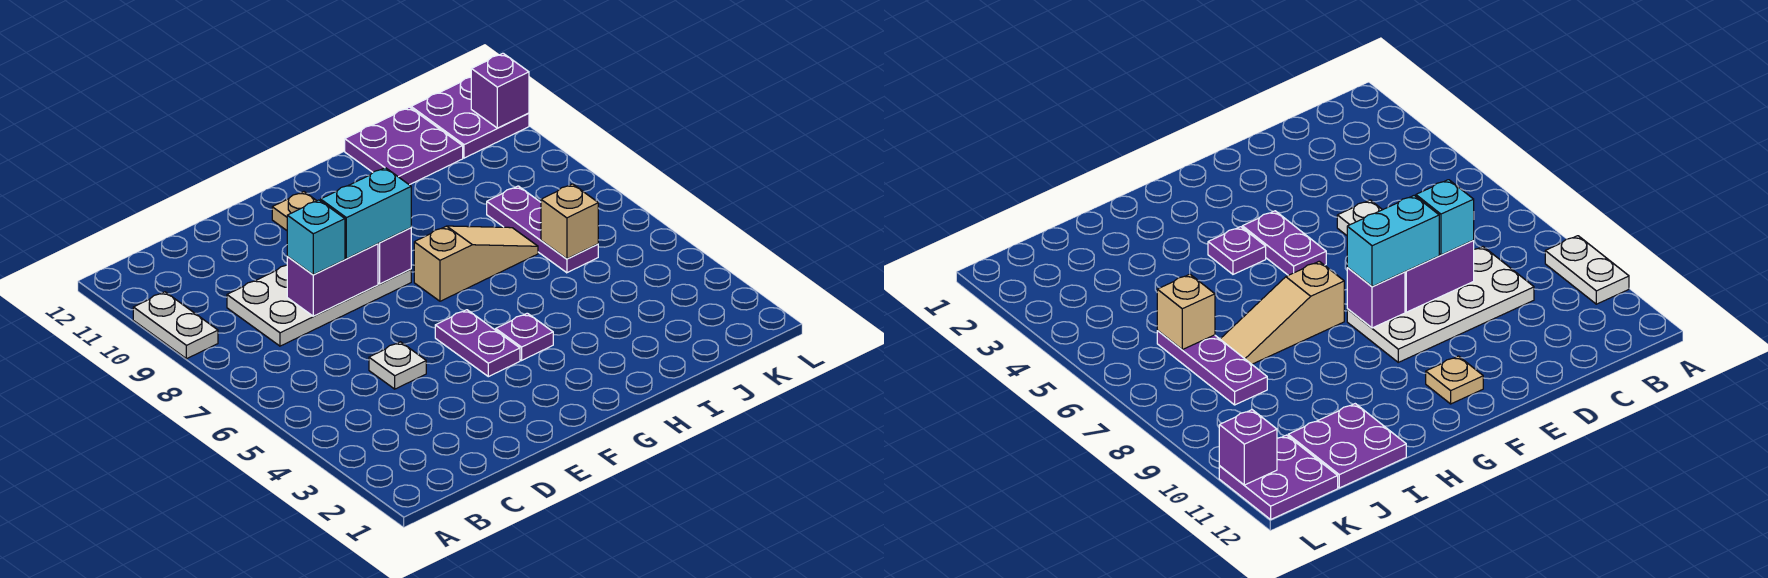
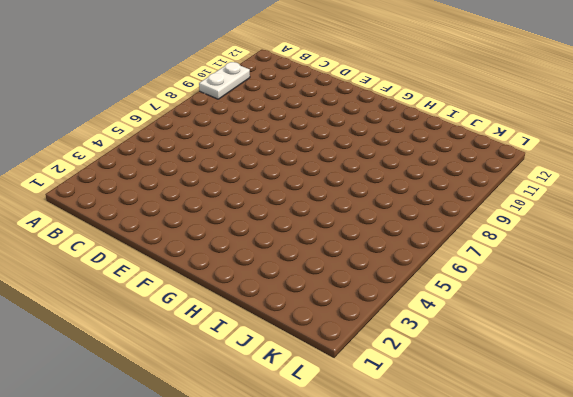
none -> white plate C8:F9 level 1
none -> white plate D5 level 1
none -> purple plate F4:F5 level 1

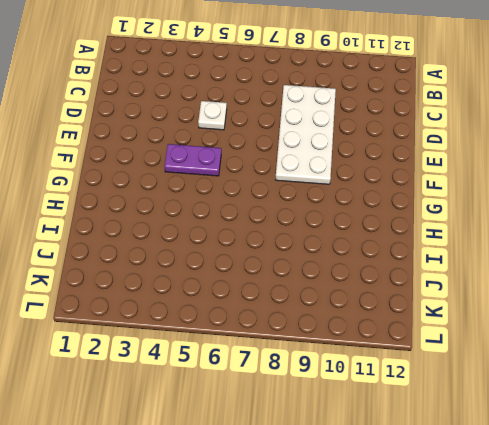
none -> white plate A9:A10 level 1
none -> tan plate F11 level 1
none -> purple plate G4 level 1

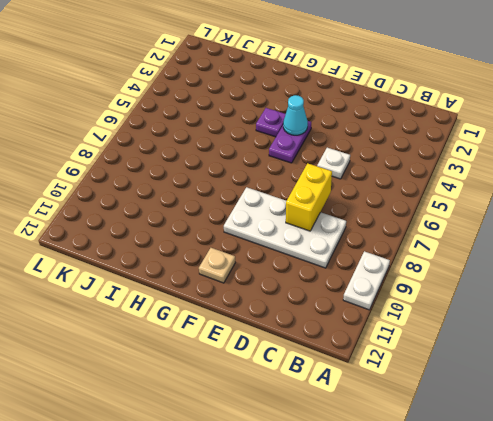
yellow brick D7:D8 level 2 -> purple brick D8:E8 level 2
cyan cone F4 level 2 -> none
none -> tan slope G7:I7 level 1 top G
none -> purple plate I11:J12 level 1
none -> purple plate J6:J8 level 1

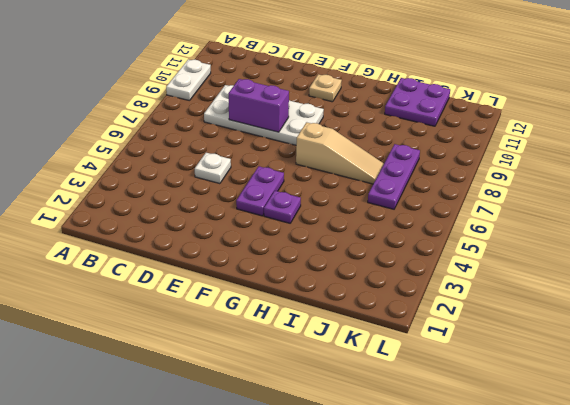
none -> purple plate K11:L12 level 1
none -> purple brick F8 level 2
none -> tan brick J6 level 2

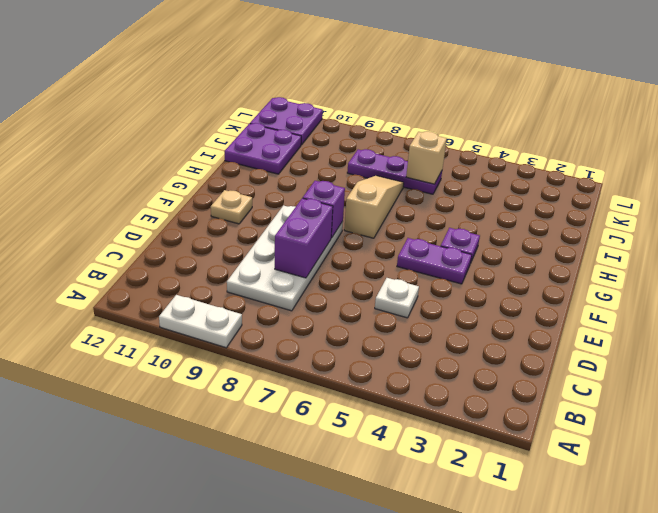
none -> purple brick L11 level 2
none -> cyan brick D8 level 3
none -> cyan brick E8:F8 level 3

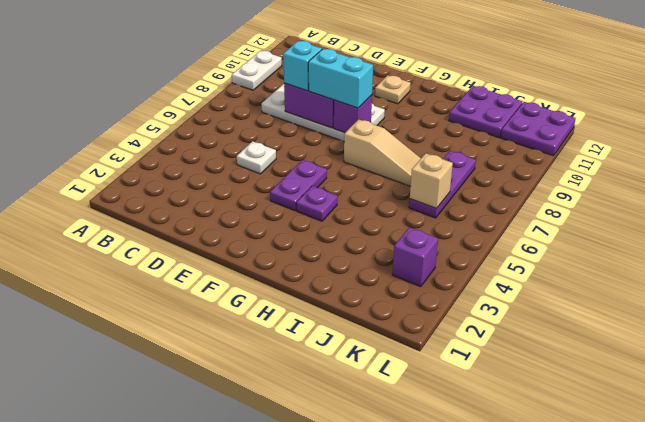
purple brick K3 level 1 -> purple brick L11 level 2

